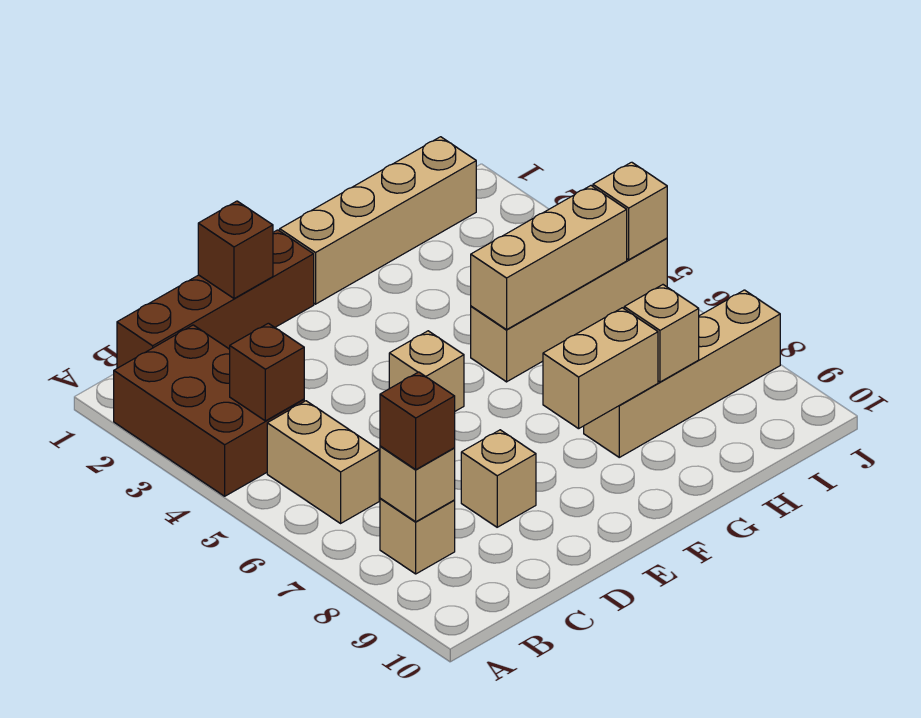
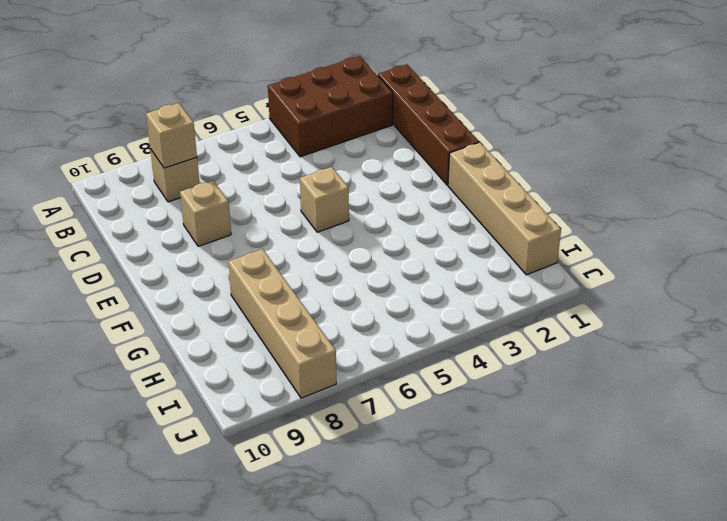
none -> tan brick B5:B6 level 1
none -> tan brick G5:J5 level 1
none -> brown brick B4 level 2

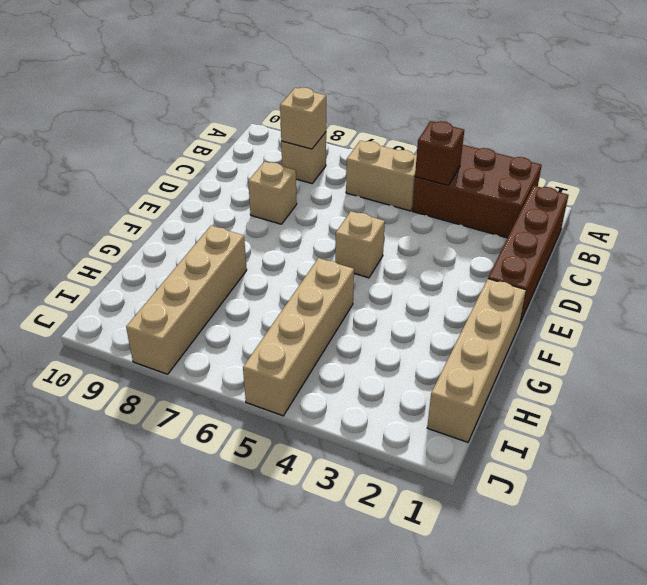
none -> brown brick D1 level 2
none -> tan brick F8:G8 level 2
none -> tan brick G5:I5 level 2

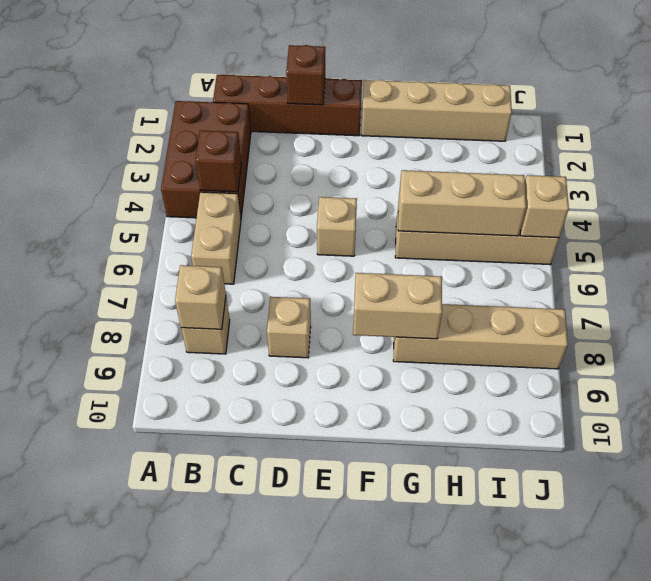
none -> tan brick H8 level 2
none -> brown brick B8 level 3

